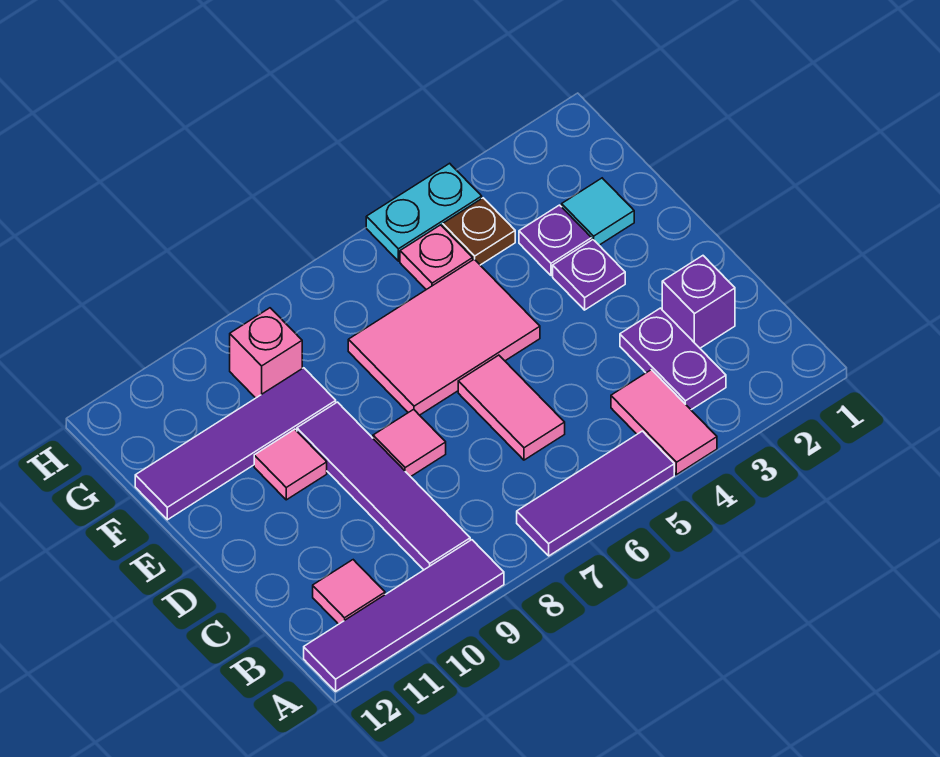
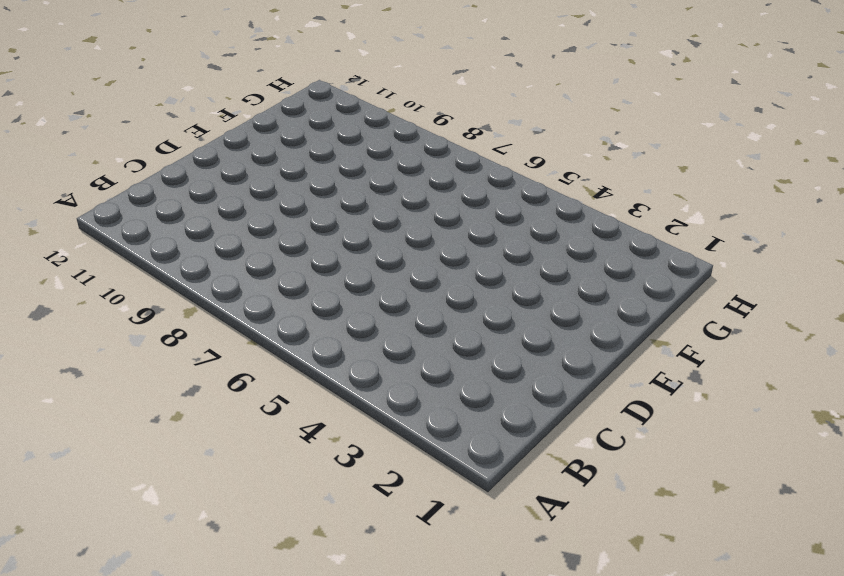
none -> pink tile A4:B4 level 1
none -> purple tile A5:A7 level 1
none -> purple tile A9:A12 level 1

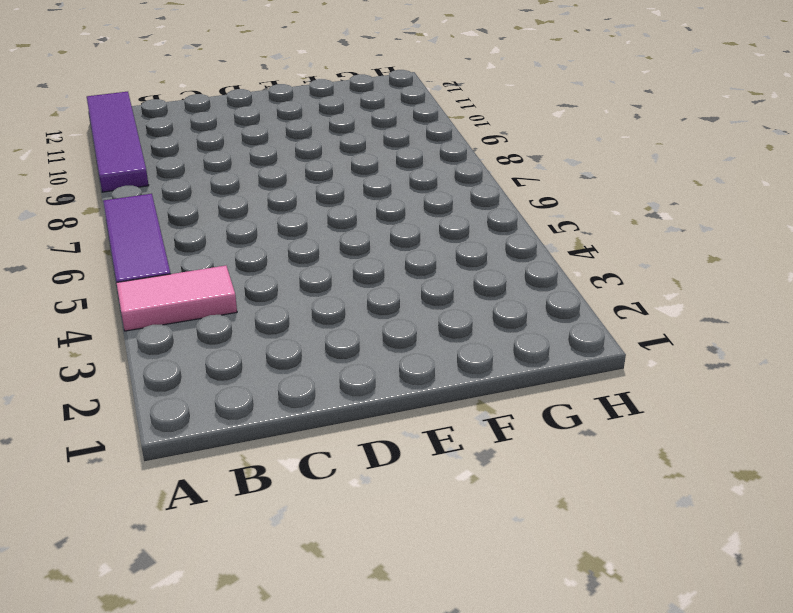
none -> purple plate B3:C3 level 1
none -> purple tile B9:E9 level 1
none -> pink tile B11 level 1

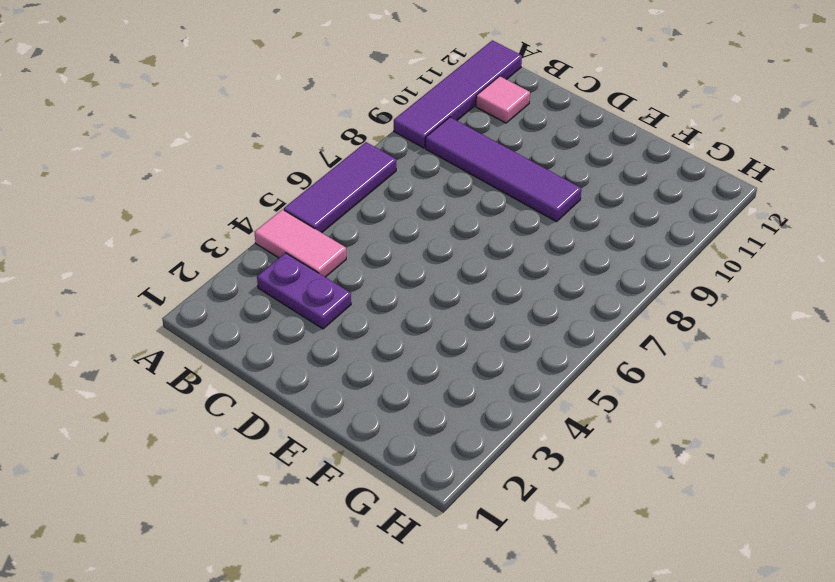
none -> purple brick C2 level 1
none -> pink tile C6:D6 level 1
none -> pink tile D8 level 1

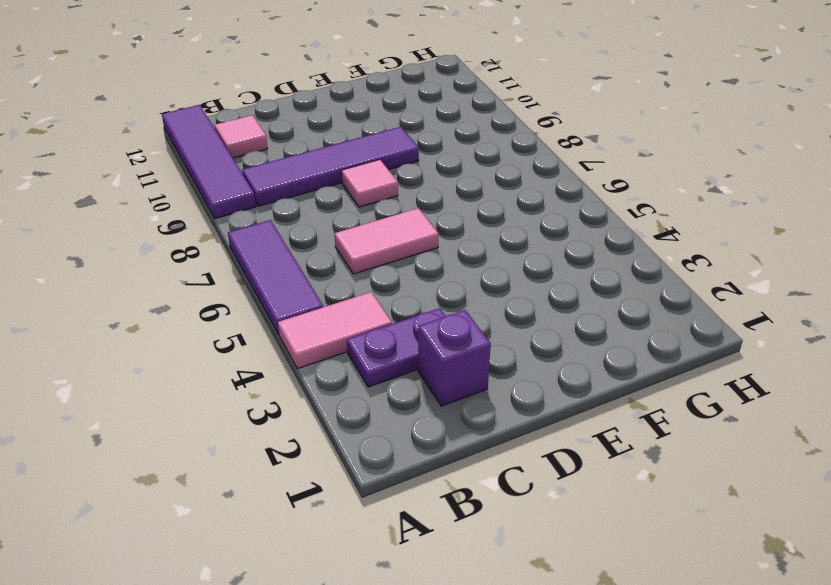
none -> purple plate E3 level 1
none -> pink tile E5:F7 level 1
none -> pink tile E10 level 1

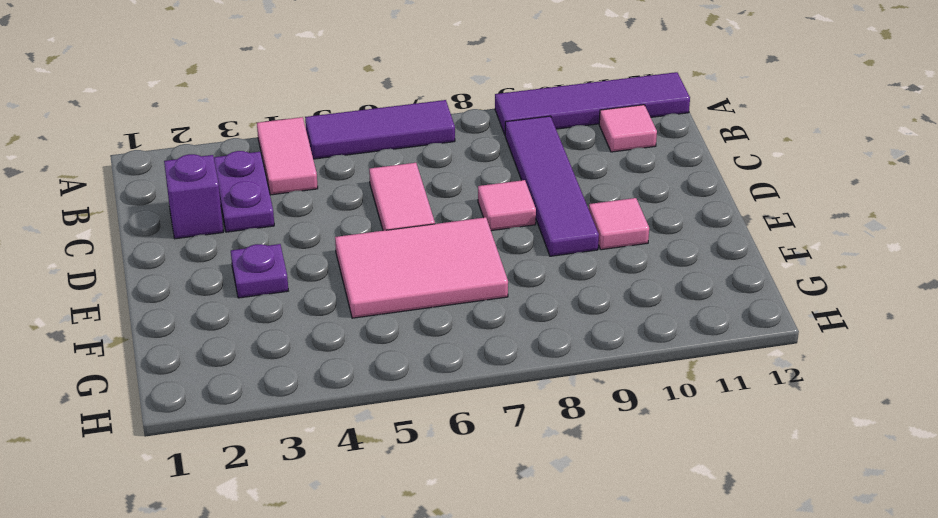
none -> cyan tile F2 level 1
none -> purple plate F3 level 1
none -> purple tile F9:F12 level 1

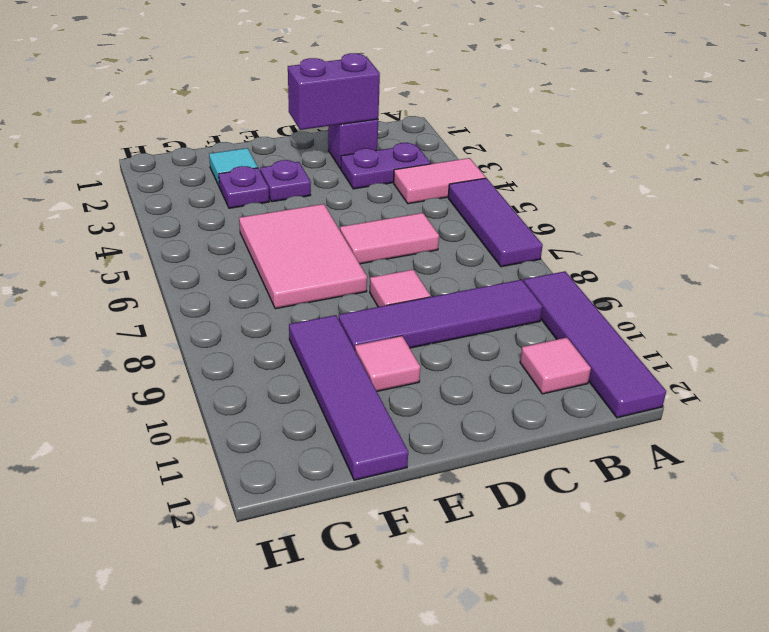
purple brick C2:D2 level 2 -> none
none -> brown plate G4 level 1
none -> pink plate G5 level 1
none -> pink brick G9 level 1

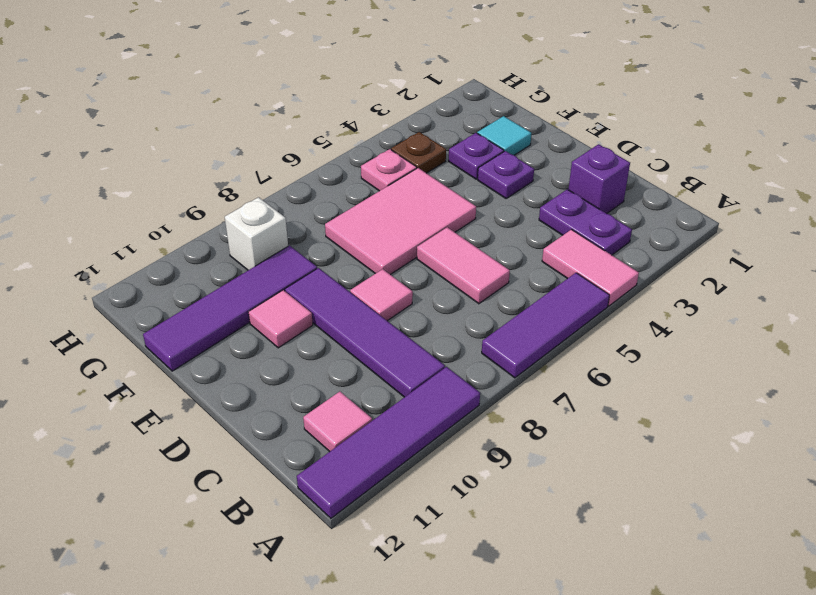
white brick G9 level 1 -> pink brick G9 level 1
none -> cyan plate H4:H5 level 1

